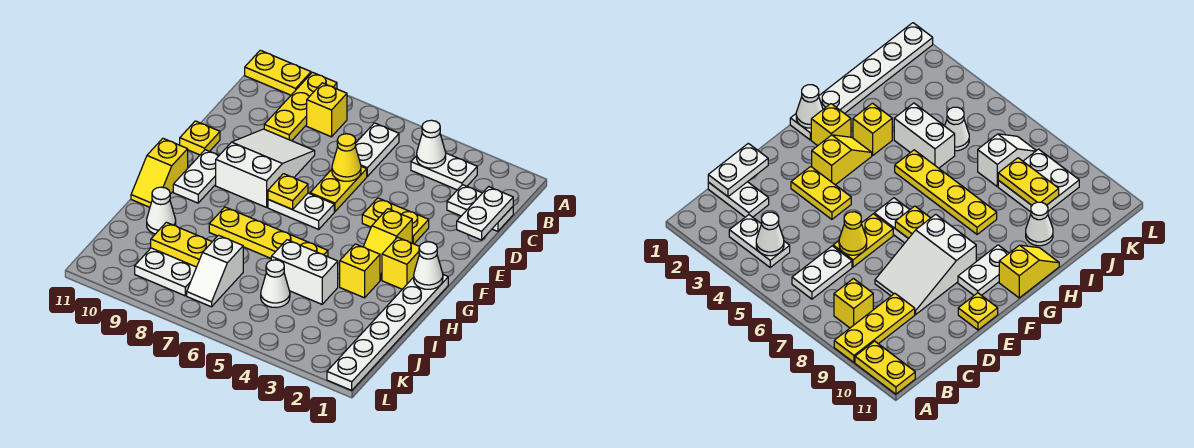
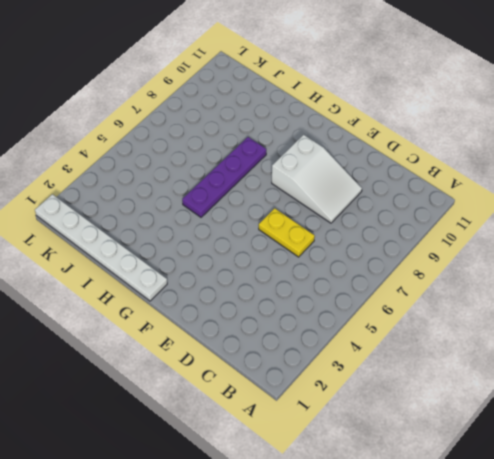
purple plate H5:H8 level 1 -> yellow plate H5:H8 level 1
none -> yellow plate A9:C9 level 1
none -> yellow plate A10:A11 level 1
none -> white plate B3:B4 level 1

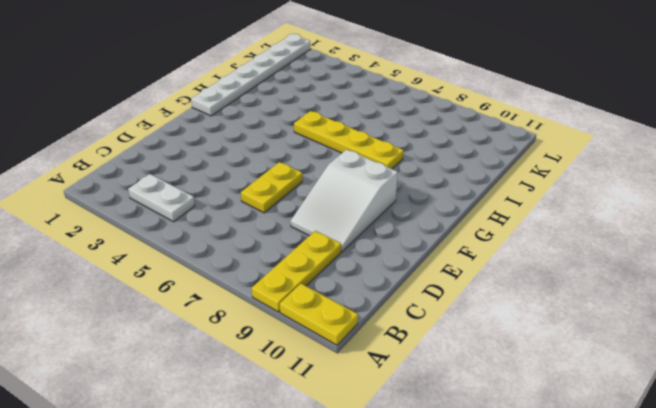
none -> white plate B6:C6 level 1
none -> yellow brick B8 level 1
none -> white plate C1:C2 level 1

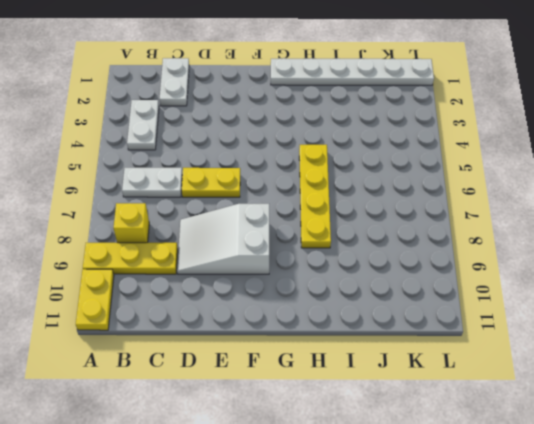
none -> yellow plate E3:E4 level 1
none -> yellow plate E11 level 1
none -> yellow slope F3:G3 level 1 top F

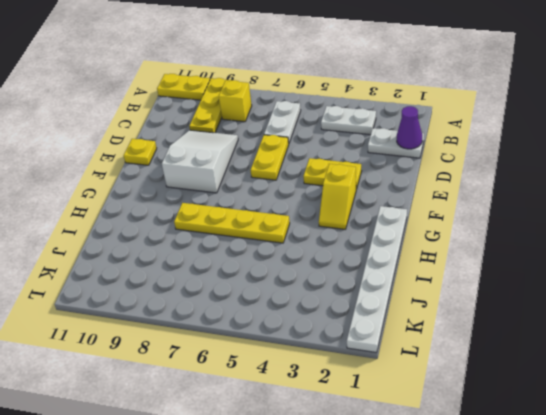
purple cone C1 level 2 -> white plate C1:D1 level 2
none -> white plate F6:F7 level 1
none -> white plate F10:G10 level 1
none -> yellow brick G2 level 1

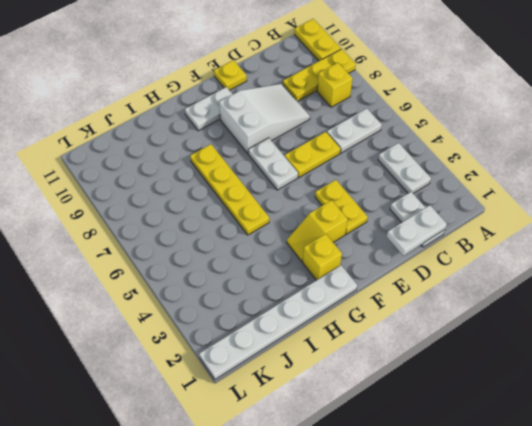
none -> yellow slope G11:H11 level 1 top G
none -> yellow brick H3 level 1
none -> white brick I4:I5 level 1

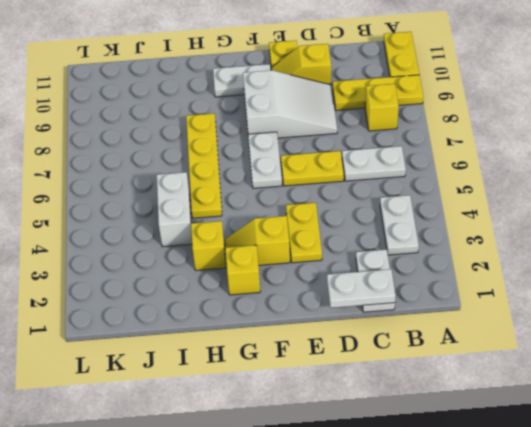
yellow slope D10:E10 level 1 top D -> yellow slope G11:H11 level 1 top G
none -> white plate G1:L1 level 1
none -> white cone I10 level 1
none -> white cone J5 level 1

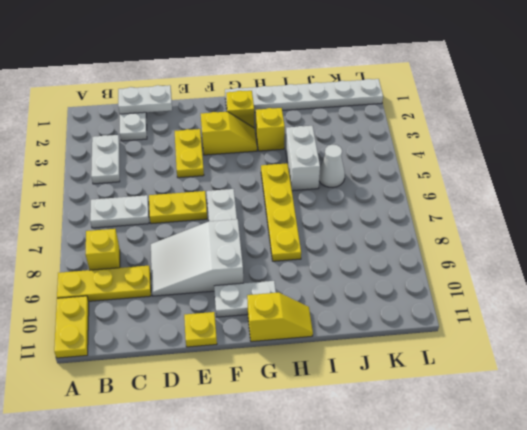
none -> white cone I10 level 1
none -> white slope J7:K7 level 1 top J
none -> white plate J8:K9 level 1

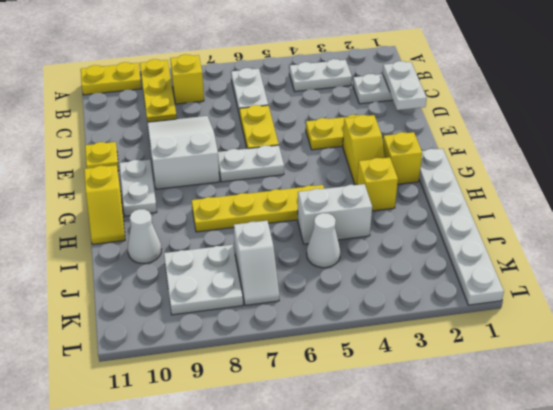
none -> white cone B4 level 2
none -> yellow cone D6 level 2
none -> yellow plate F7 level 2

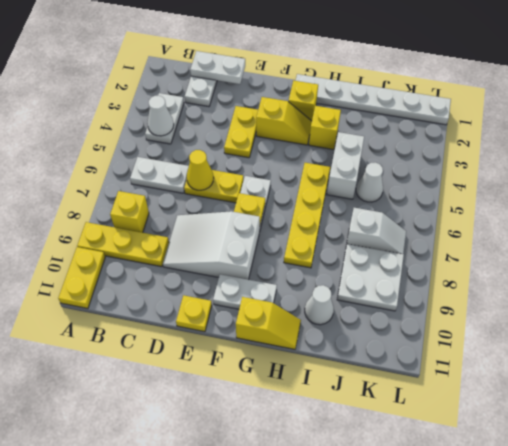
none -> white cone G1 level 2
none -> yellow plate J8:J9 level 2

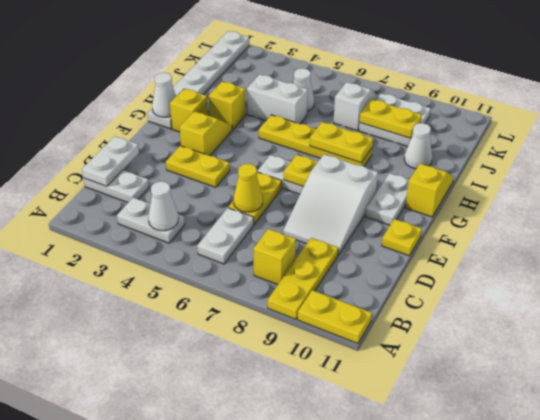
yellow plate H7:H8 level 2 -> none

